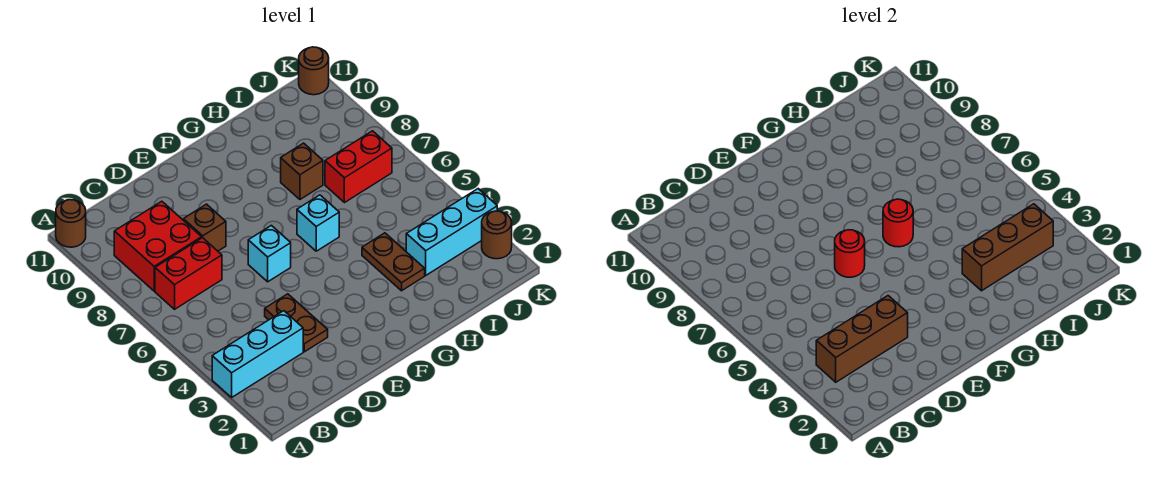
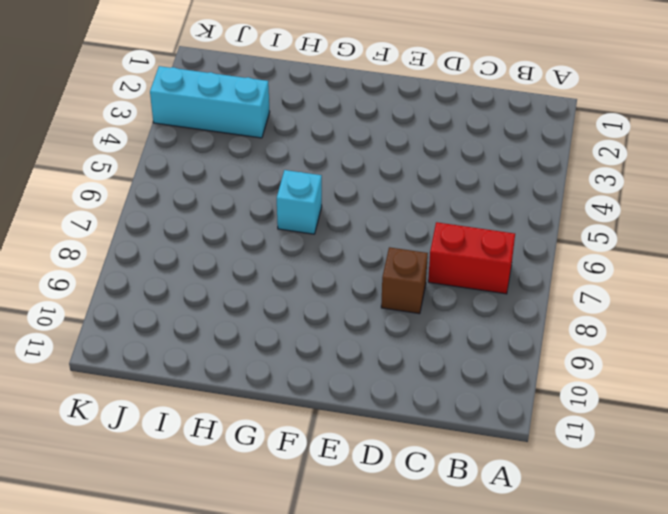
none -> cyan brick A3:C3 level 1
none -> brown round brick A11 level 1
none -> red brick B8:C9 level 1

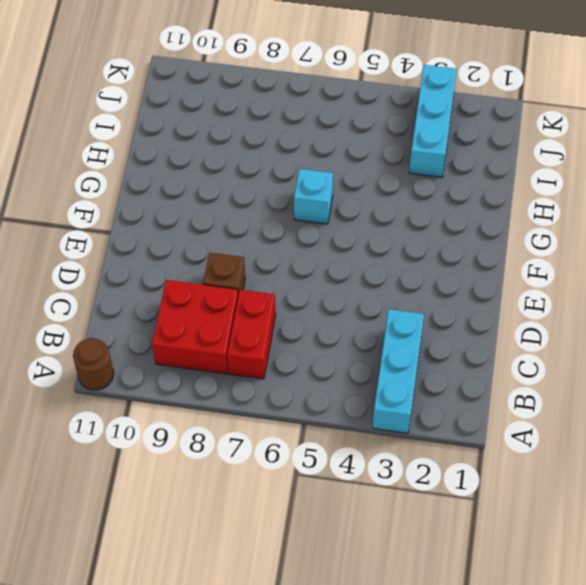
none -> brown plate D3:D4 level 1
none -> cyan brick E6 level 1
none -> brown plate H3:H4 level 1

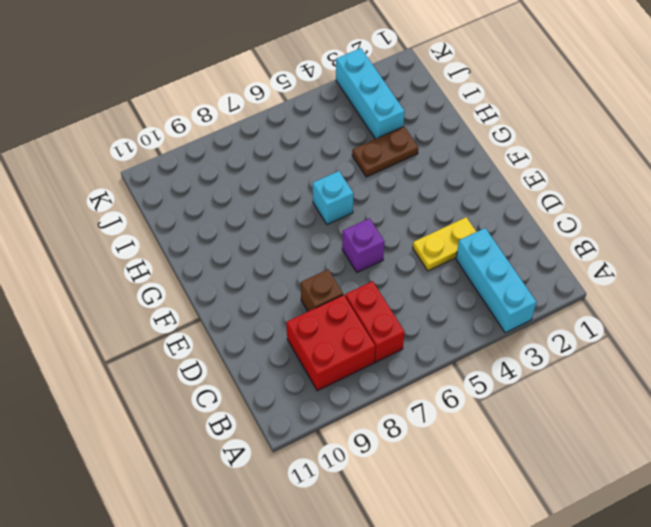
yellow plate D3:D4 level 1 -> brown plate D3:D4 level 1
purple brick E6 level 1 -> cyan brick E6 level 1
none -> brown round brick A11 level 1
none -> brown brick H8 level 1
none -> red brick I7:J7 level 1

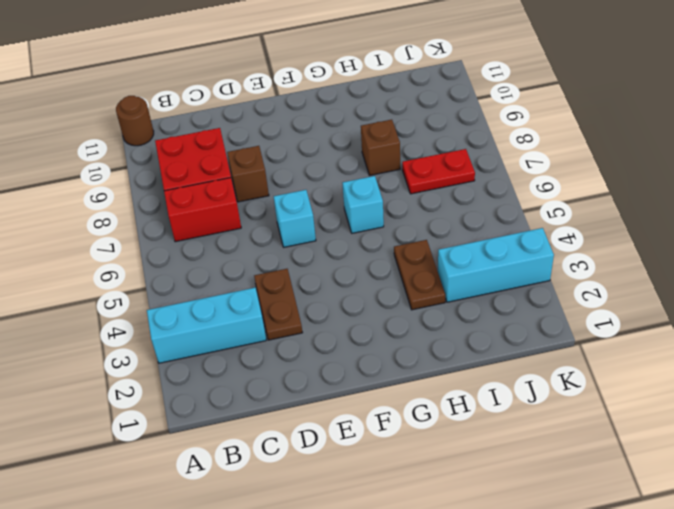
red plate I7:J7 level 1 -> red brick I7:J7 level 1
none -> brown round brick K2 level 1
none -> brown round brick K11 level 1
none -> brown brick B3:D3 level 2

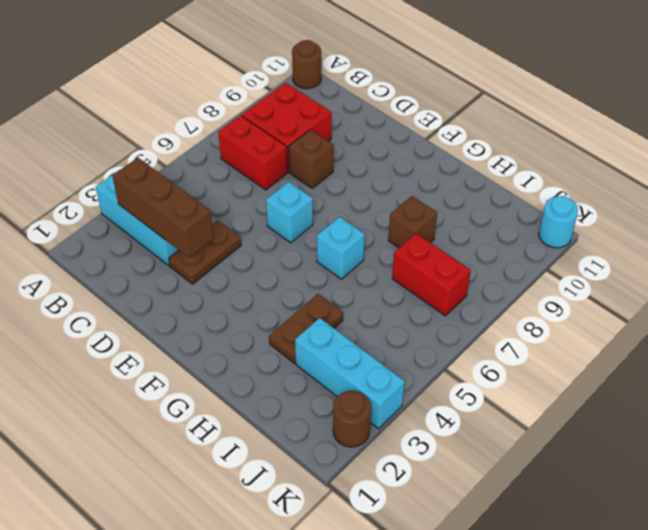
cyan round brick K11 level 1 -> brown round brick K11 level 1
none -> red round brick E6 level 2
none -> red round brick G6 level 2
none -> brown brick H3:J3 level 2

